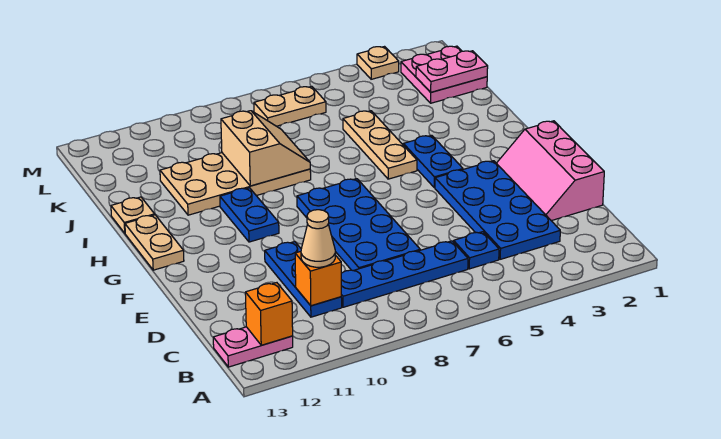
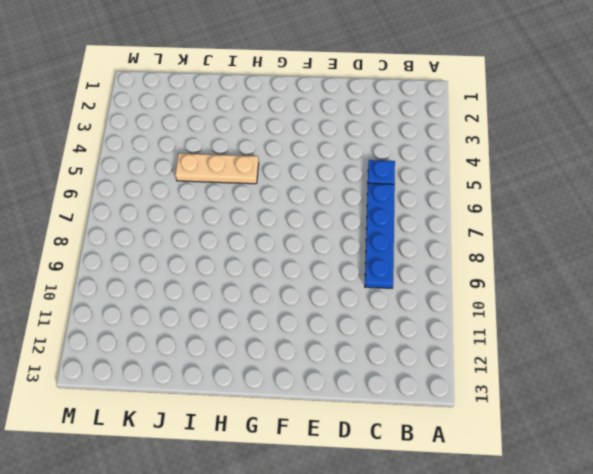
none -> pink plate B12:B13 level 1
none -> blue plate C3:F4 level 1
none -> blue plate C10:E10 level 1

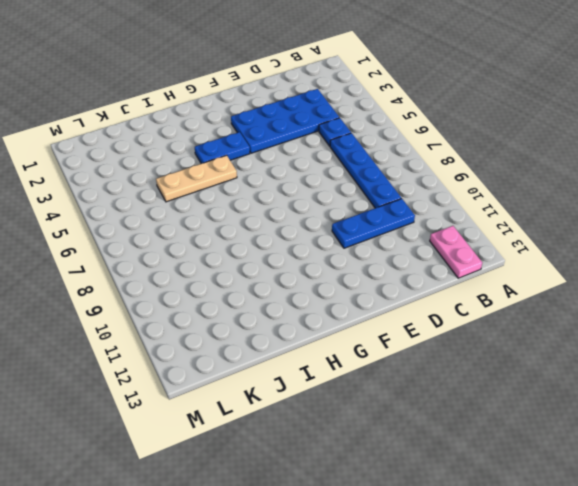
none -> pink slope D1:F2 level 1 top 1
none -> blue plate D7:G8 level 1
none -> blue plate G10:H10 level 1

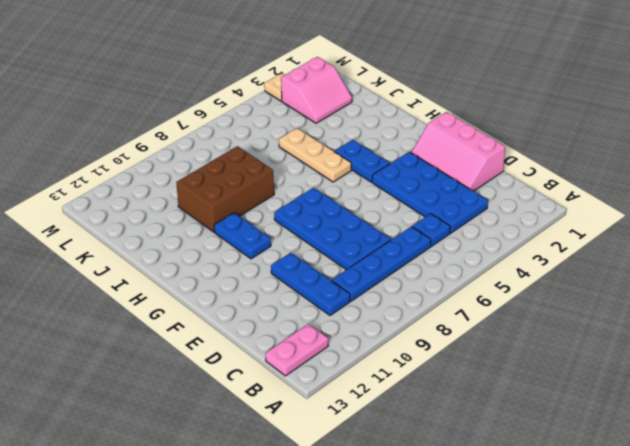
brown brick I8:J10 level 1 -> tan plate I8:J11 level 1
pink slope K2:L3 level 1 top L -> pink plate K1:L2 level 1
none -> tan plate G13:H13 level 1
none -> tan plate I13 level 1
none -> tan plate L6:L7 level 1

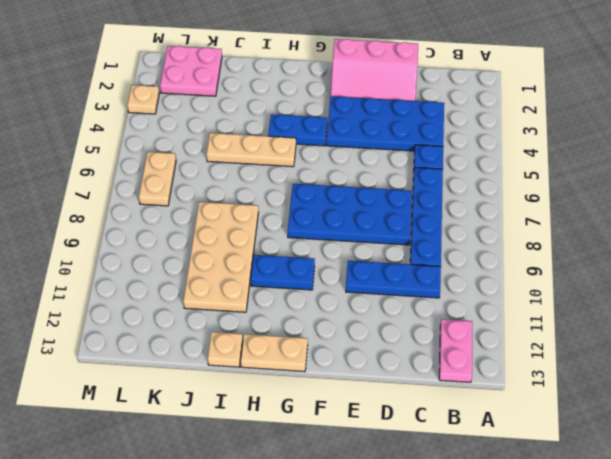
none -> orange brick B12 level 2
none -> orange brick C10 level 2
none -> tan slope I8:J9 level 2 top 9

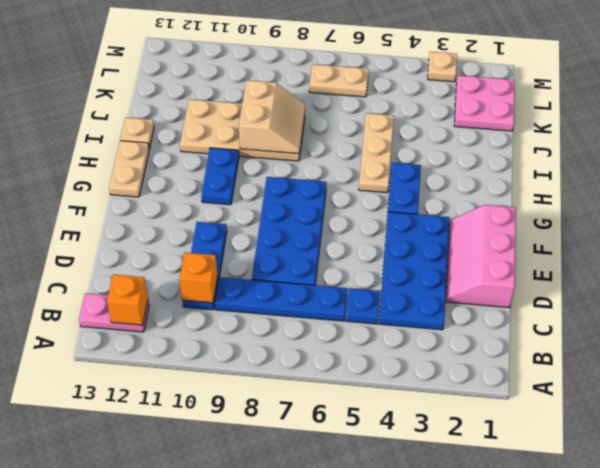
none -> pink plate K1:K2 level 2
none -> tan cone C10 level 3

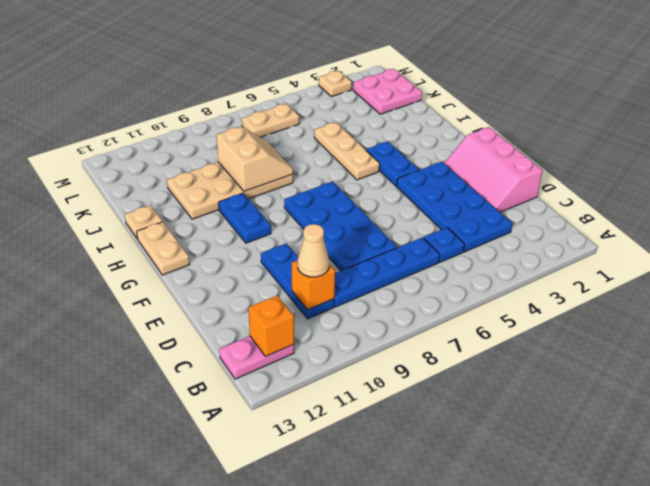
none -> pink plate K1:K2 level 2

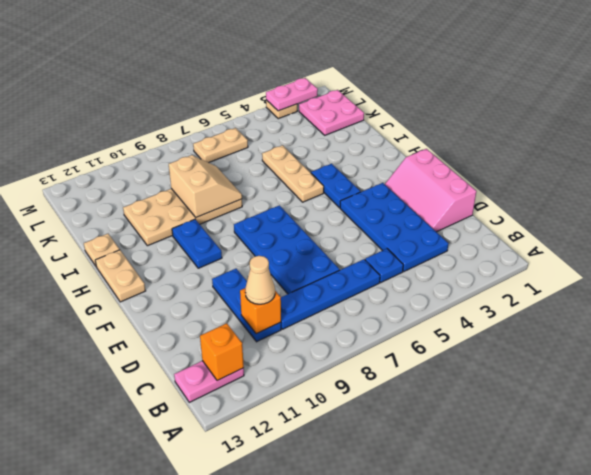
pink plate M2:M3 level 2 -> pink plate K1:K2 level 2

